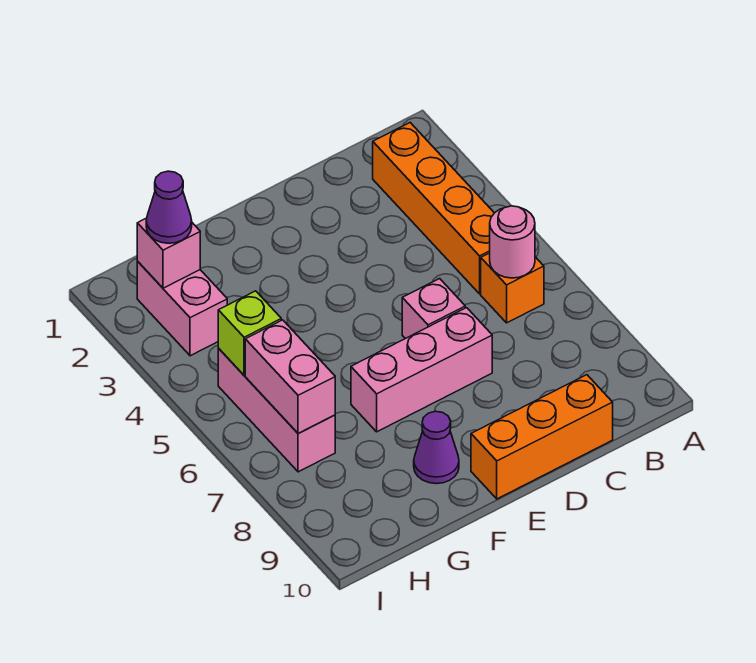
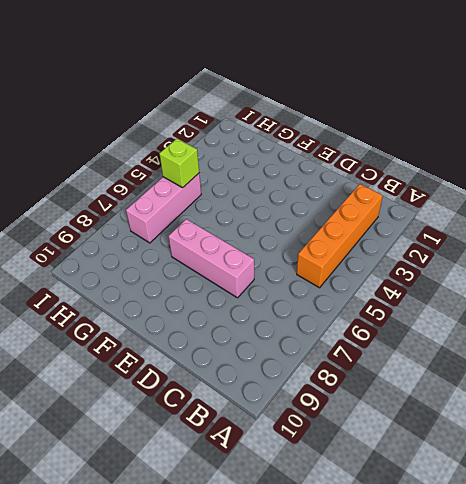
none -> orange brick B6 level 1
none -> orange brick C10:E10 level 1
none -> pink brick D6 level 1

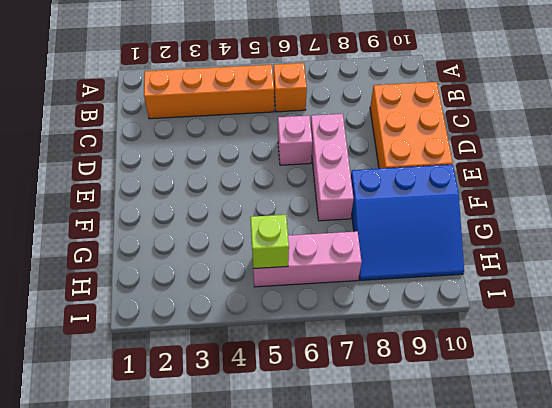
orange brick C9:E10 level 1 -> orange brick C10:E10 level 1
blue slope F8:H10 level 1 top F -> purple cone F9 level 1
none -> pink brick H2:H3 level 1
none -> pink round brick B6 level 2
none -> pink brick H2 level 2

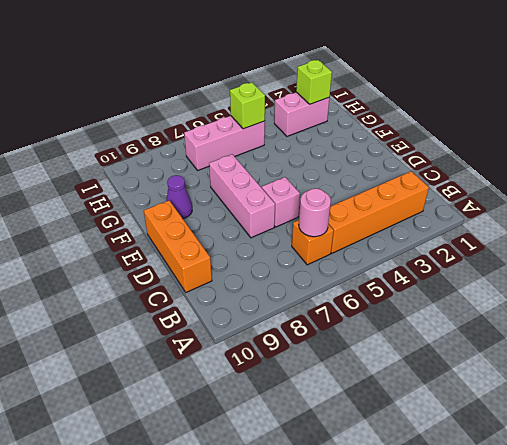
lime brick H2 level 2 -> pink brick H2 level 2
none -> pink brick H6:H7 level 2
none -> purple cone H2 level 3

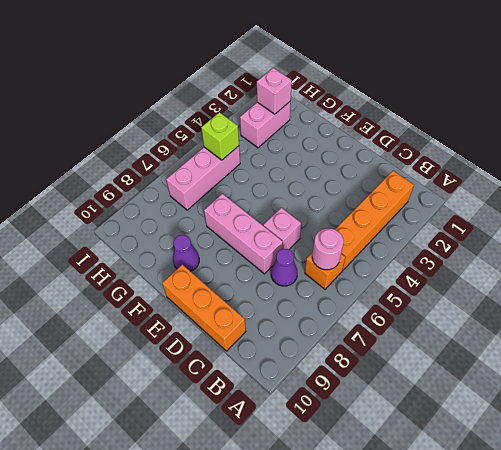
purple cone C7 level 1 -> purple cone H2 level 3
none -> pink brick H6:H7 level 2

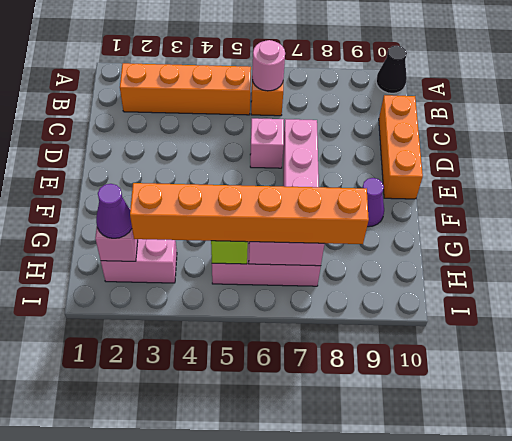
black cone A10 level 1 -> none
orange brick H3:H8 level 3 -> none

